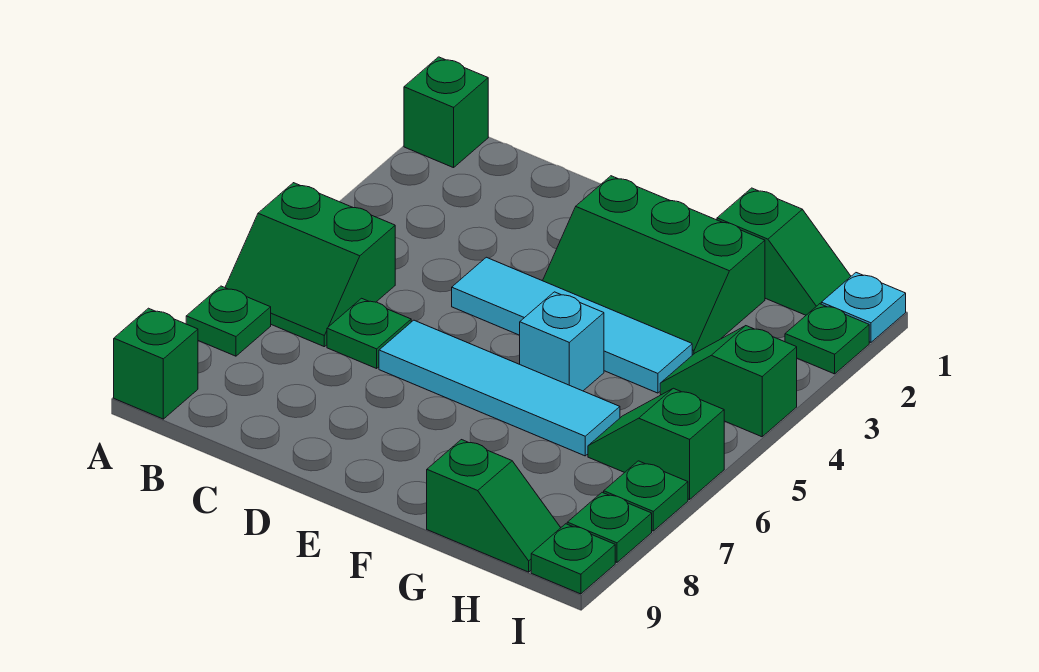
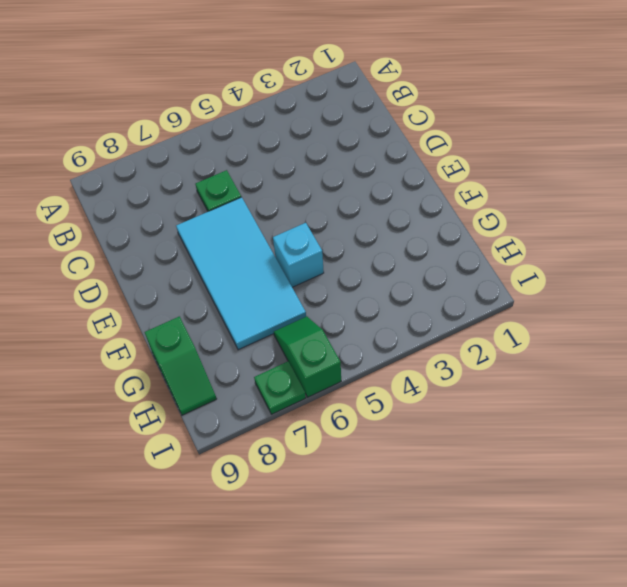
cyan tile D6:G7 level 1 -> cyan tile D6:G6 level 1
none -> green brick A1 level 1
none -> green slope A5:B6 level 1 top 5
none -> green plate A7 level 1

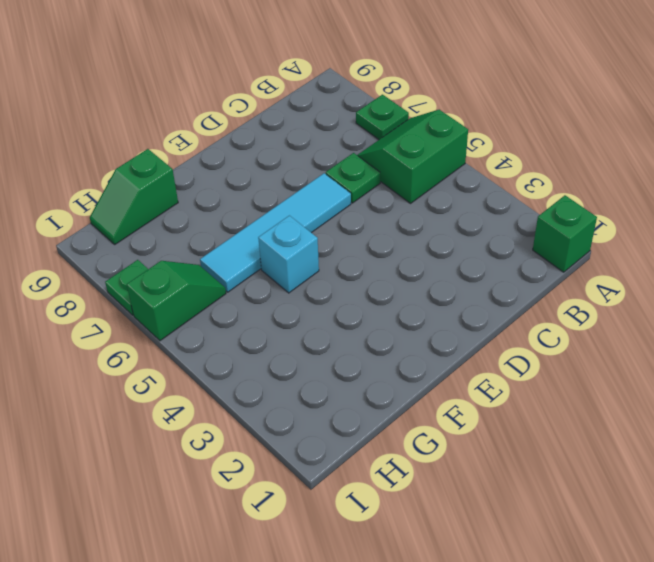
none -> green brick A9 level 1
none -> cyan tile D4:G4 level 1
none -> green slope E2:G3 level 1 top 2

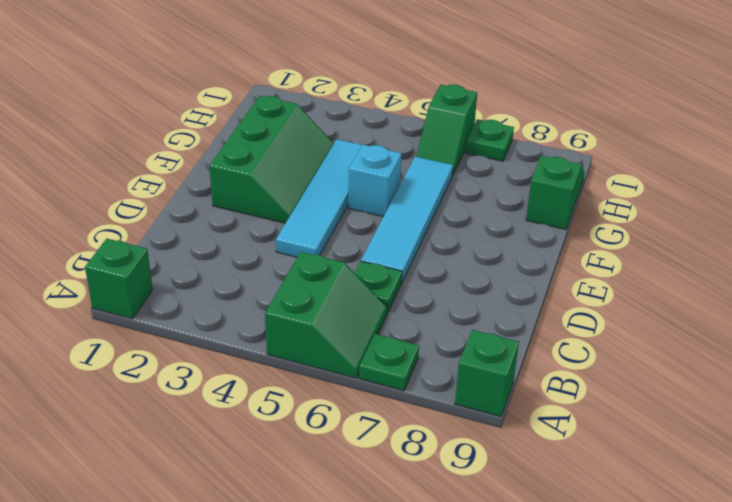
none -> green slope G1:H1 level 1 top G
none -> green slope H4:I4 level 1 top I
none -> cyan plate I1 level 1

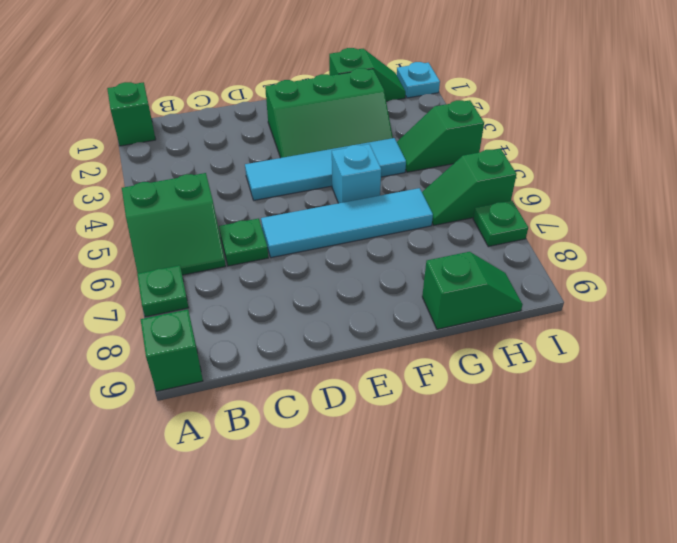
none -> green plate I2 level 1
none -> green plate I8 level 1
none -> green plate I9 level 1

